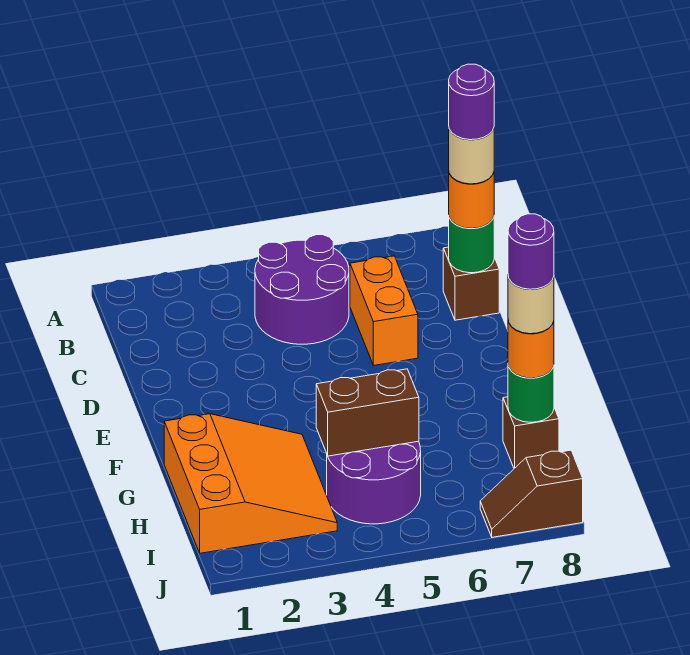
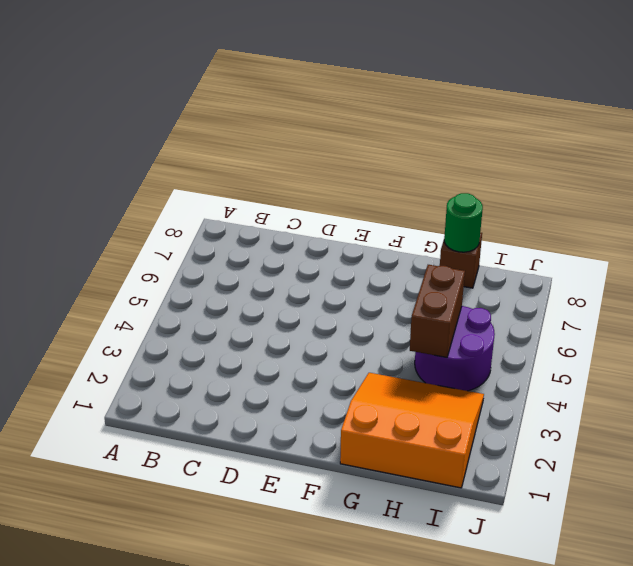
none -> purple round brick B4:C5 level 1
none -> orange brick C6:D6 level 1
none -> brown brick C8 level 1

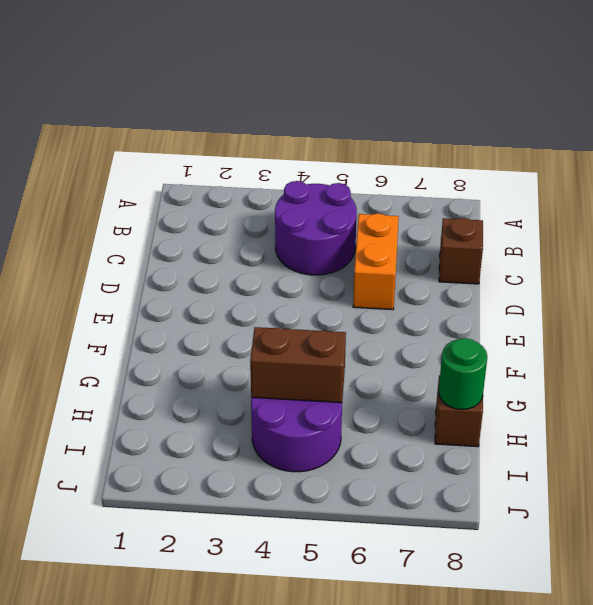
none -> orange slope G1:I3 level 1 top 1
none -> brown slope J7:J8 level 1 top 8
none -> green round brick C8 level 2

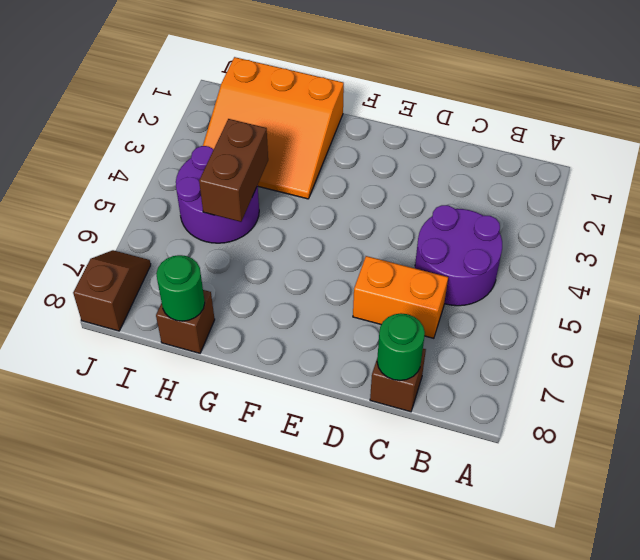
none -> orange round brick C8 level 3
none -> orange round brick H8 level 3
none -> tan round brick C8 level 4

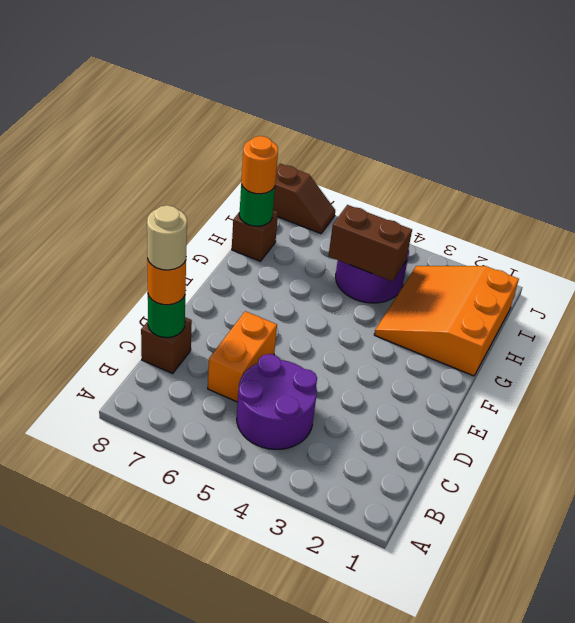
none -> tan round brick H8 level 4
none -> purple round brick C8 level 5
none -> purple round brick H8 level 5

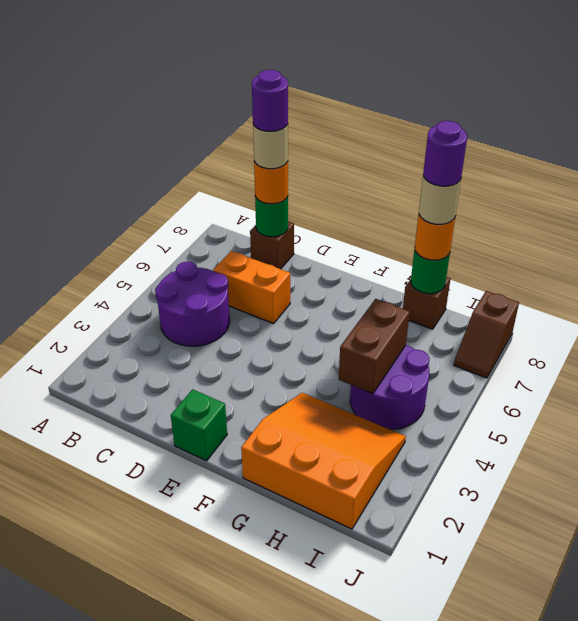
green brick E1 level 1 -> none

